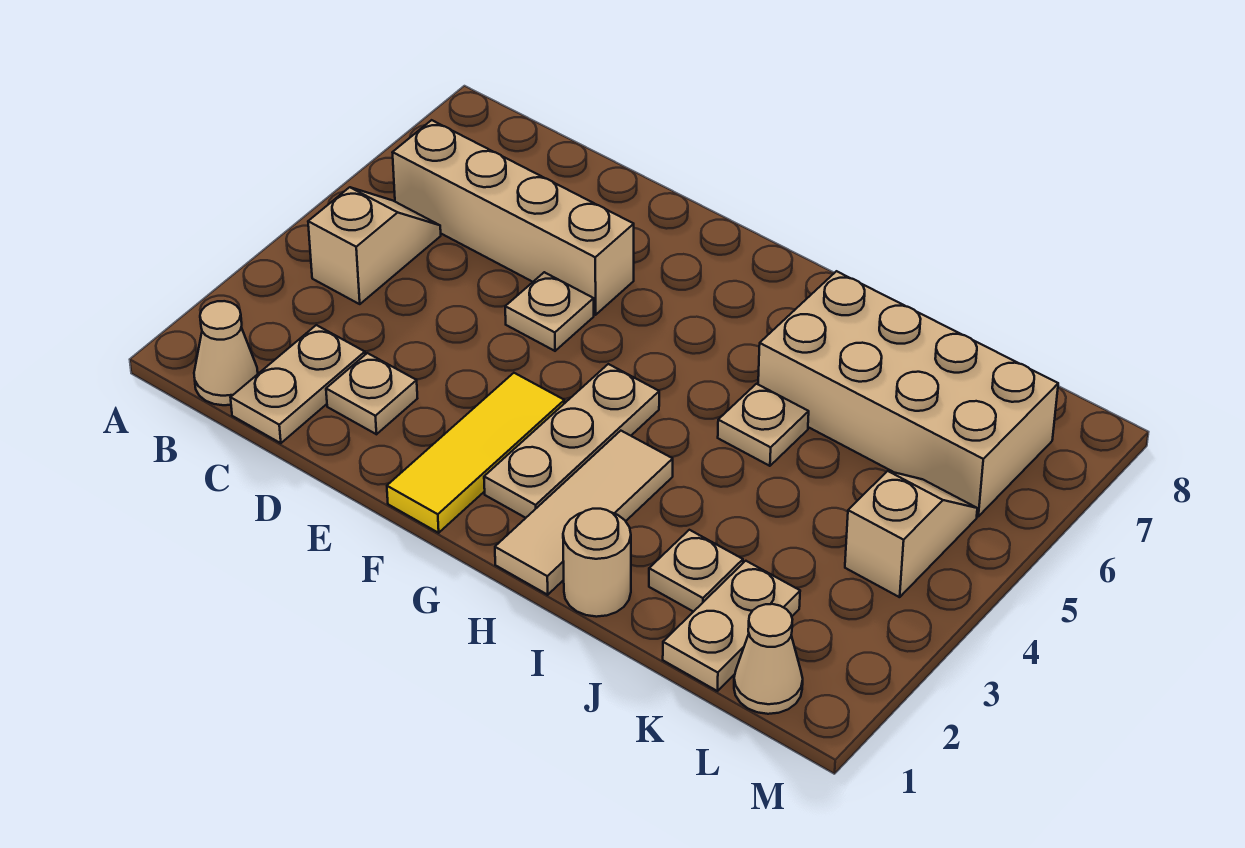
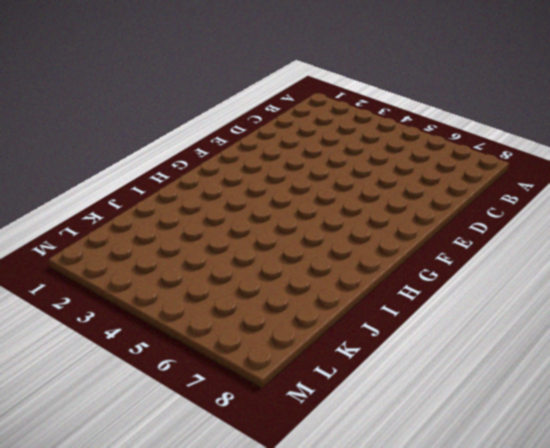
none -> tan cone B1 level 1
none -> tan slope B4:B5 level 1 top 4
none -> tan brick B6:E6 level 1

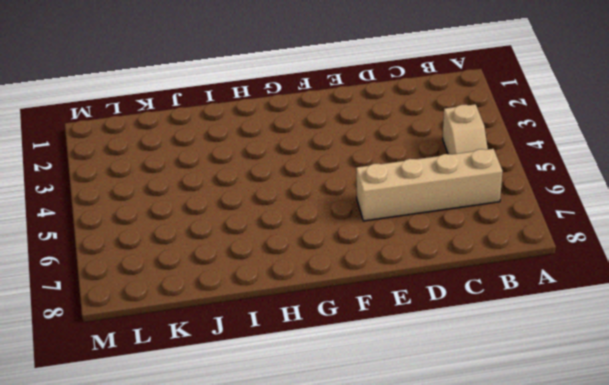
none -> tan cone B1 level 1
none -> tan plate C1:C2 level 1
none -> tan plate D2 level 1

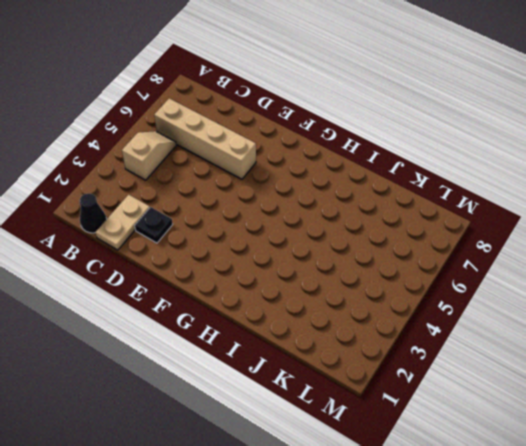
black cone B1 level 1 -> tan cone B1 level 1
black plate D2 level 1 -> tan plate D2 level 1
none -> tan plate E5 level 1
none -> yellow tile F1:F3 level 1
none -> tan plate G2:G4 level 1

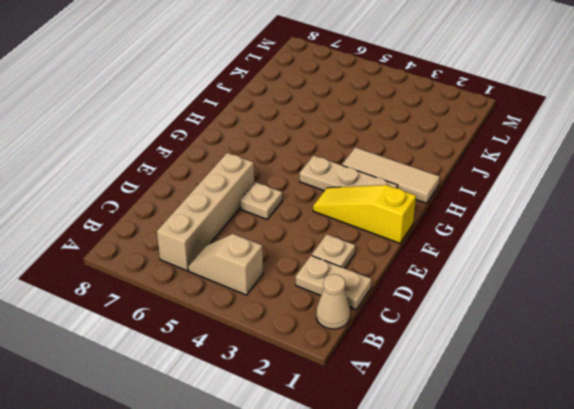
yellow slope F1:F3 level 1 top 1 -> yellow tile F1:F3 level 1
none -> tan round brick I1 level 1
none -> tan plate I5 level 1
none -> tan brick I6:L7 level 1

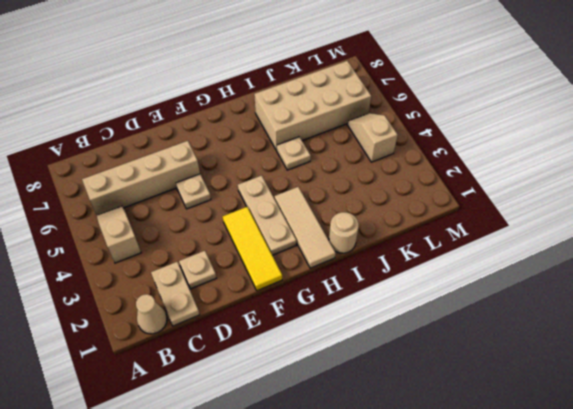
none -> tan plate J2 level 1
none -> tan plate K1:K2 level 1
none -> tan cone L1 level 1

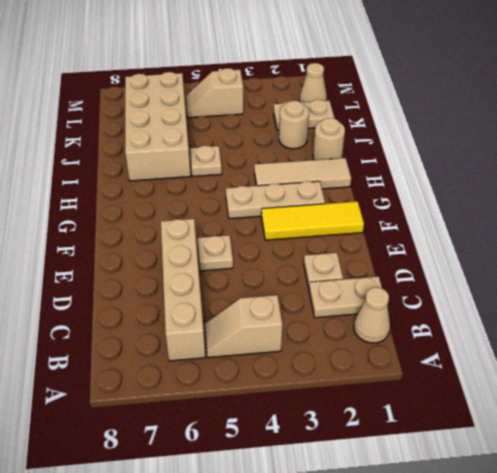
tan round brick J2 level 1 -> tan plate J2 level 1

